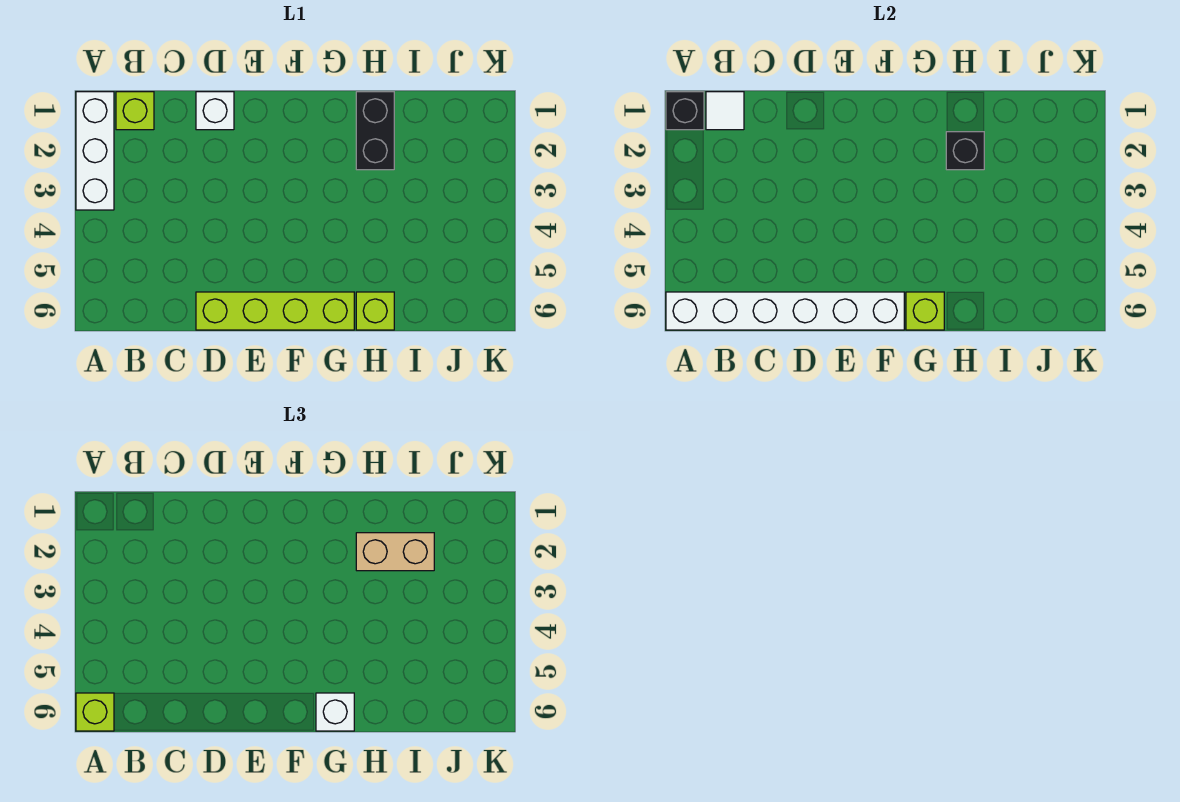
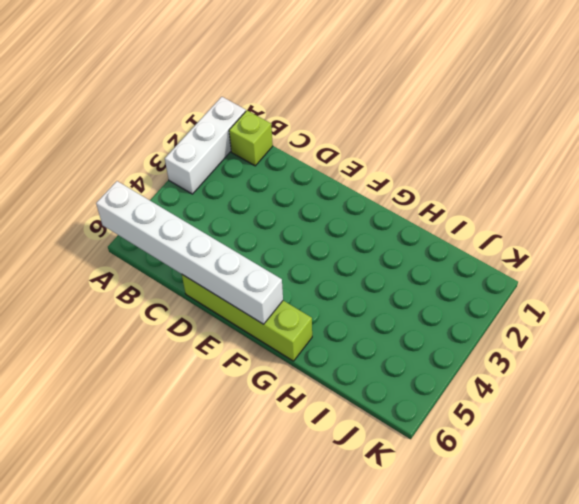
none -> white brick D1 level 1
none -> black brick H1:H2 level 1
none -> lime brick H6 level 1

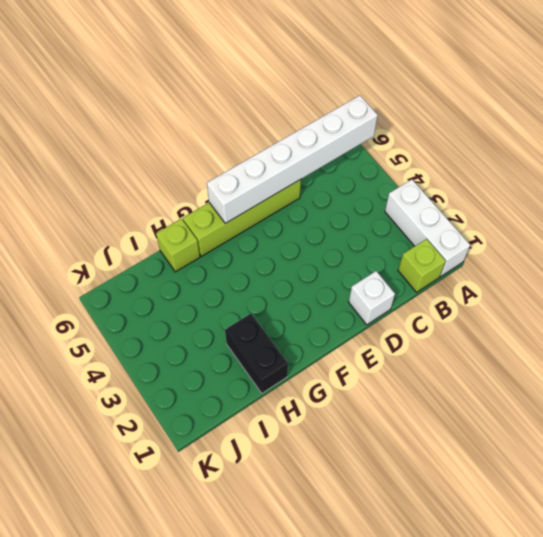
none -> black brick A1 level 2
none -> white tile B1 level 2
none -> lime brick G6 level 2

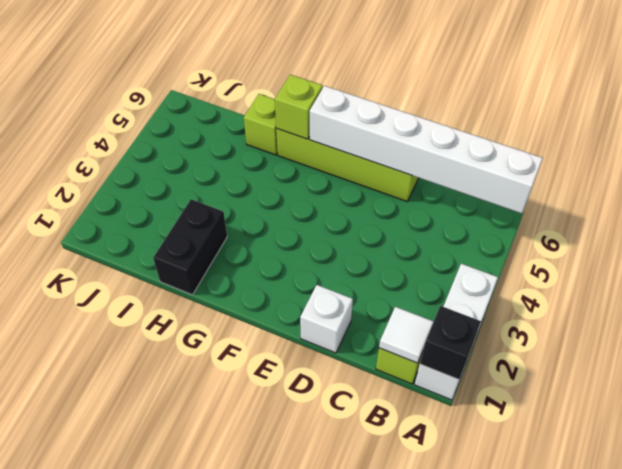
none -> black brick H2 level 2
none -> lime brick A6 level 3
none -> white brick G6 level 3

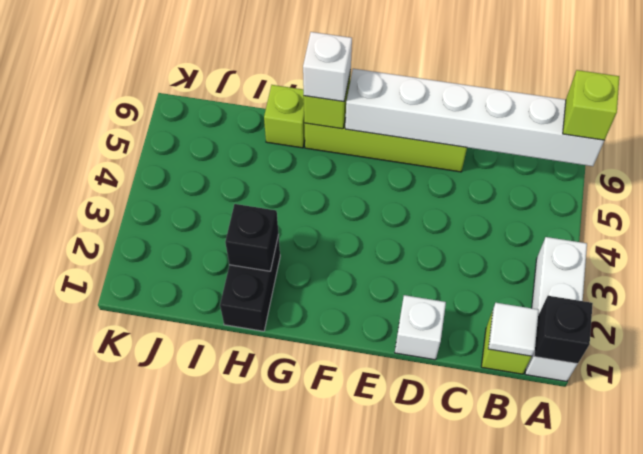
none -> tan brick H2:I2 level 3

